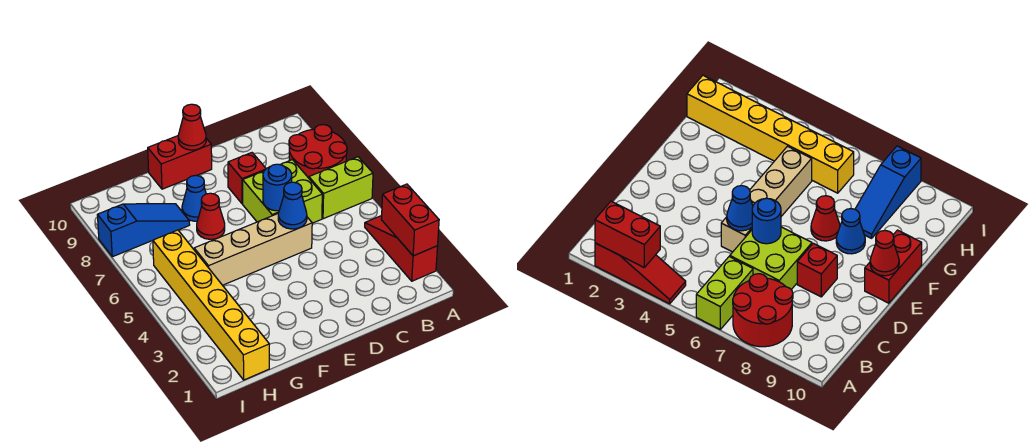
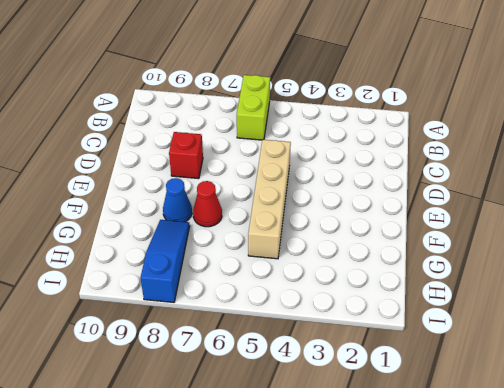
none -> red slope A2:A4 level 1 top 2
none -> red round brick A7:B8 level 1
none -> lime brick C6:D7 level 1

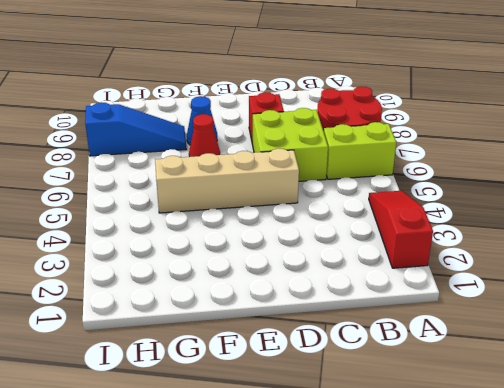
none -> red brick E10:F10 level 1
none -> yellow brick H1:H6 level 1
none -> red brick A2:A3 level 2

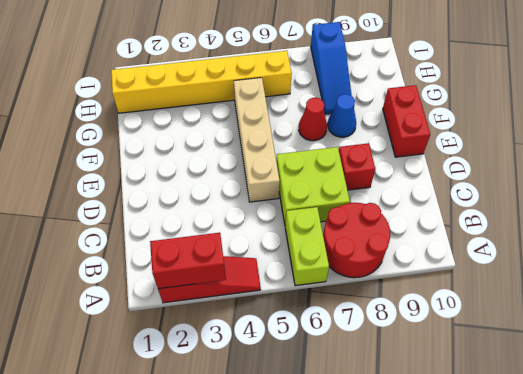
none -> blue cone D5 level 2
none -> blue round brick D6 level 2
none -> red cone E10 level 2

